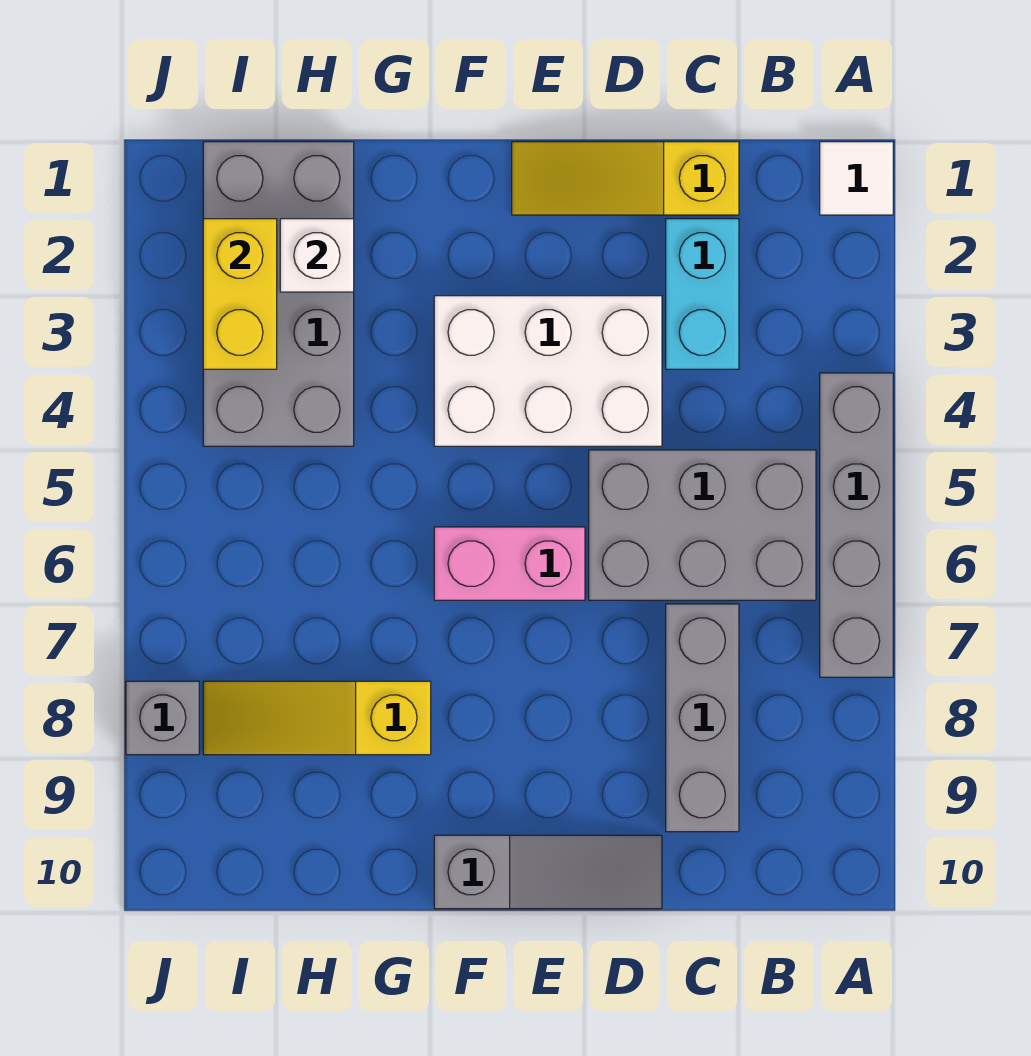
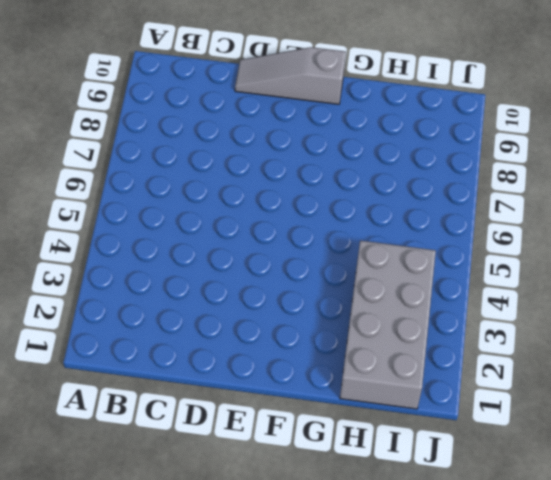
none -> white tile A1 level 1
none -> grey brick A4:A7 level 1
none -> grey brick B5:D6 level 1

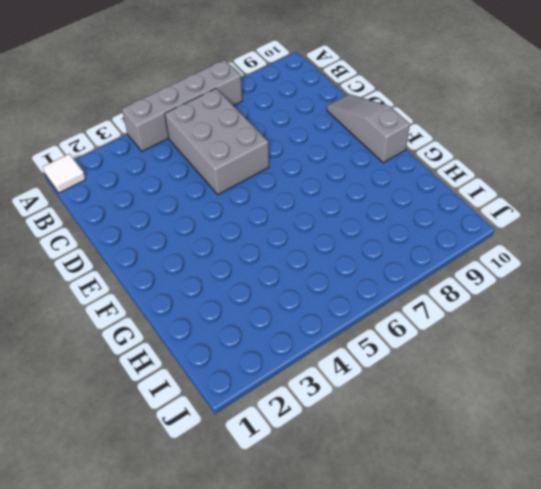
none -> yellow slope C1:E1 level 1 top C
none -> cyan brick C2:C3 level 1
none -> grey brick C7:C9 level 1

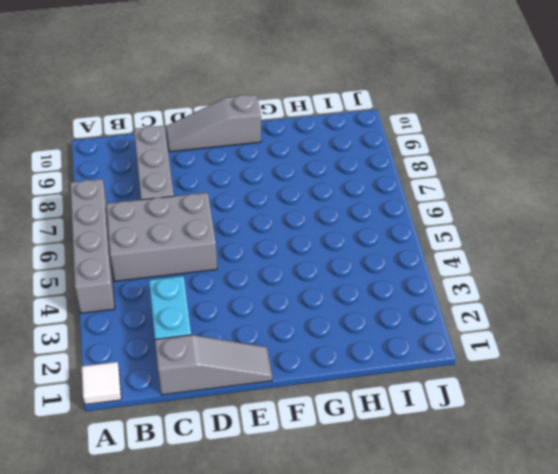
grey slope C1:E1 level 1 top C -> yellow slope C1:E1 level 1 top C
none -> white brick D3:F4 level 1
none -> pink brick E6:F6 level 1
none -> yellow slope G8:I8 level 1 top G

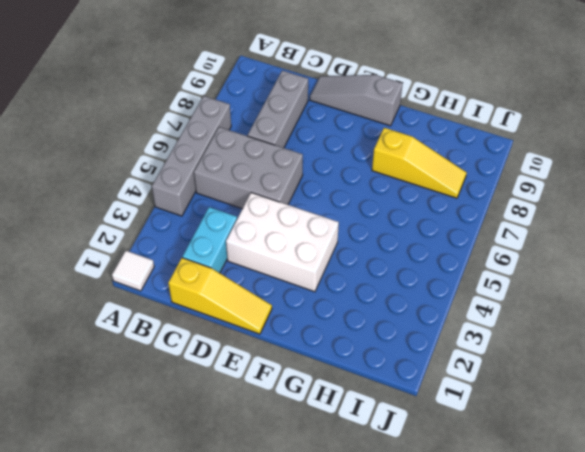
none -> pink brick E6:F6 level 1
none -> grey brick H1:I4 level 1
none -> grey brick J8 level 1

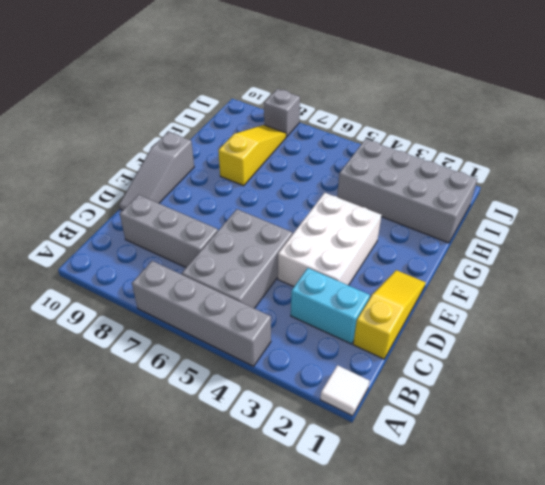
none -> pink brick E6:F6 level 1
none -> white brick H2 level 2
none -> yellow brick I2:I3 level 2

